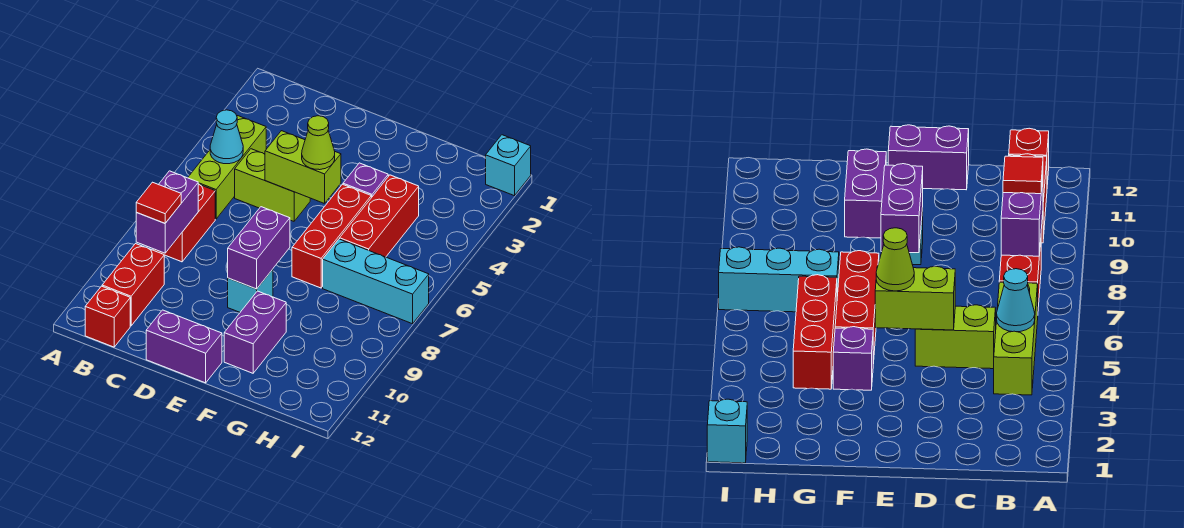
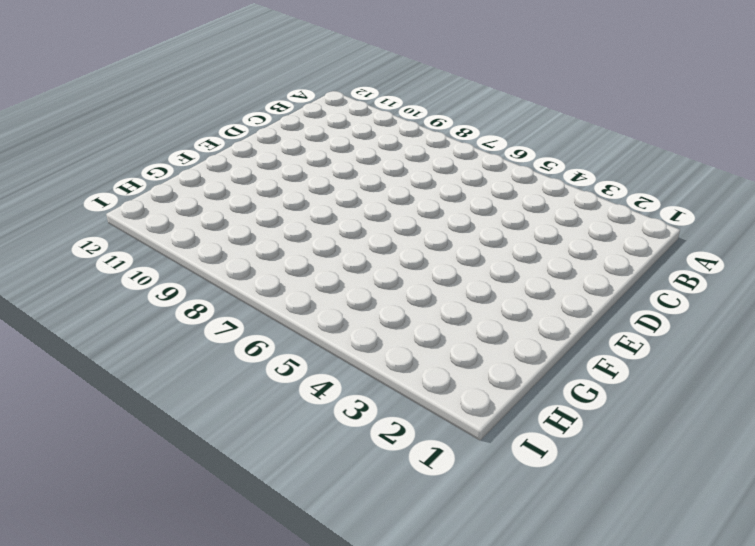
none -> lime brick B4:B6 level 1
none -> red brick B7:B8 level 1
none -> red brick B10:B11 level 1

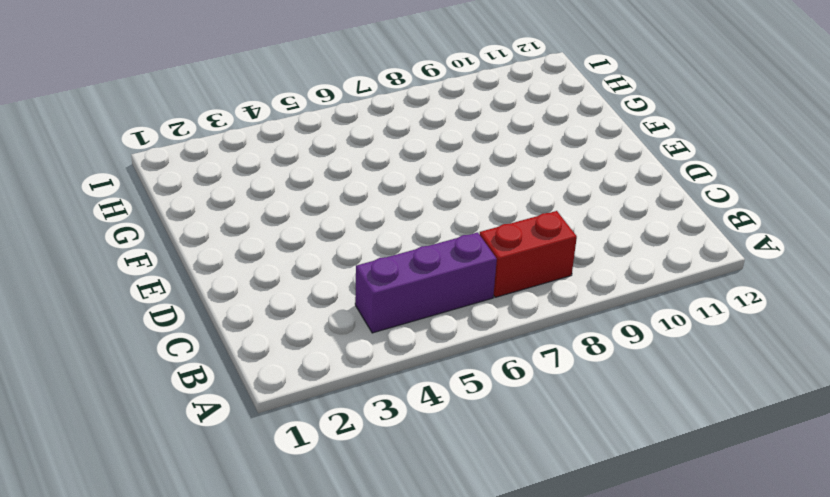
purple brick B4:B6 level 1 -> lime brick B4:B6 level 1
none -> red brick B10:B11 level 1
none -> red brick B12 level 1
none -> lime brick C5:D5 level 1

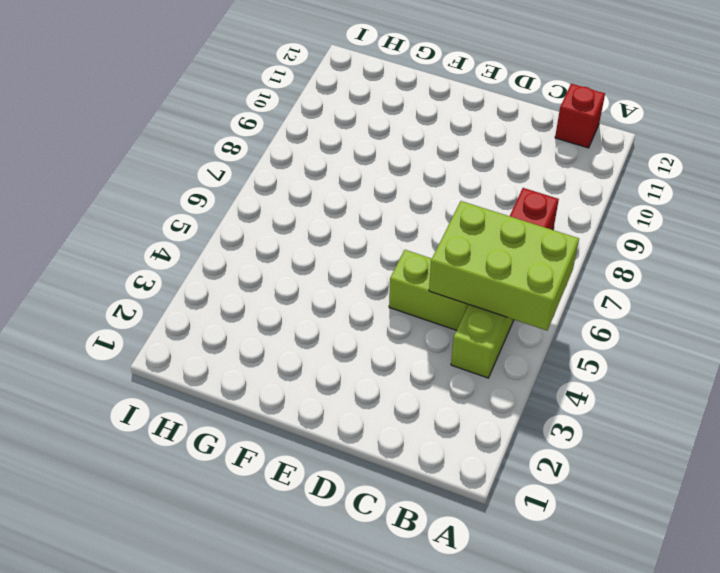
lime brick A5:C6 level 2 -> cyan cone B5 level 2
none -> red brick B10:B11 level 1
none -> purple brick D12:E12 level 1
none -> cyan brick E9 level 1

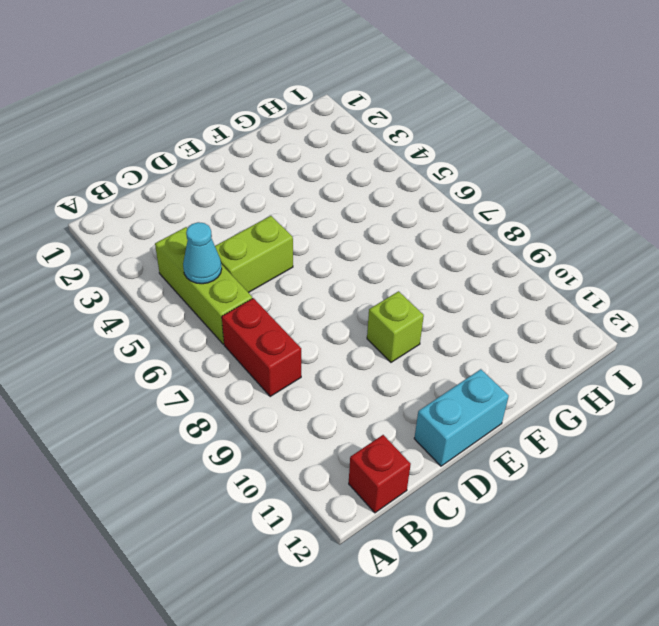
cyan brick D12:E12 level 1 -> purple brick D12:E12 level 1
lime brick E9 level 1 -> cyan brick E9 level 1
none -> red brick B10:B11 level 1
none -> purple brick F4 level 1
none -> red brick F5:F7 level 1

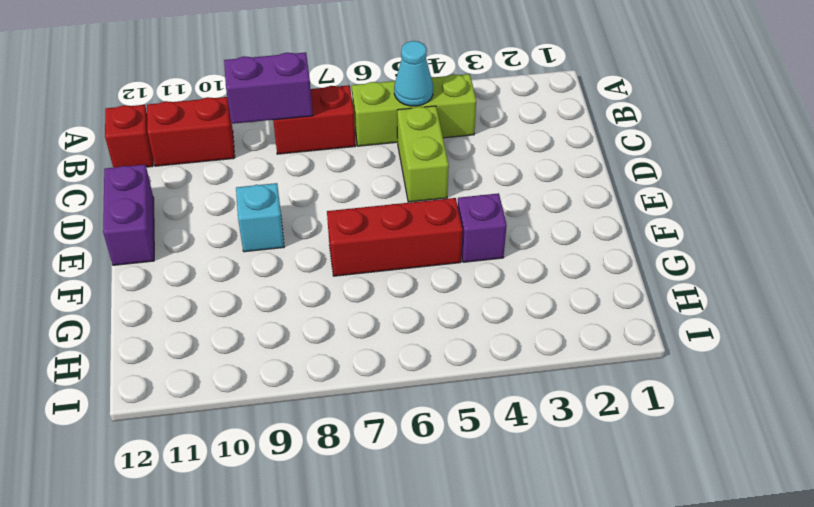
none -> purple brick F10:F11 level 1
none -> red brick G4:G6 level 1
none -> cyan brick G7:I7 level 1

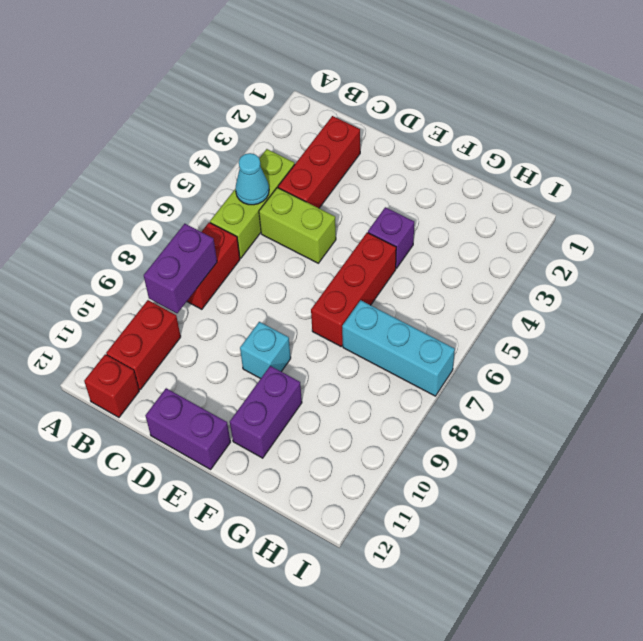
red brick C2:C4 level 1 -> red brick G4:G6 level 1
none -> cyan brick I1 level 1
none -> lime brick D5:E5 level 2
none -> purple brick E8:E9 level 2

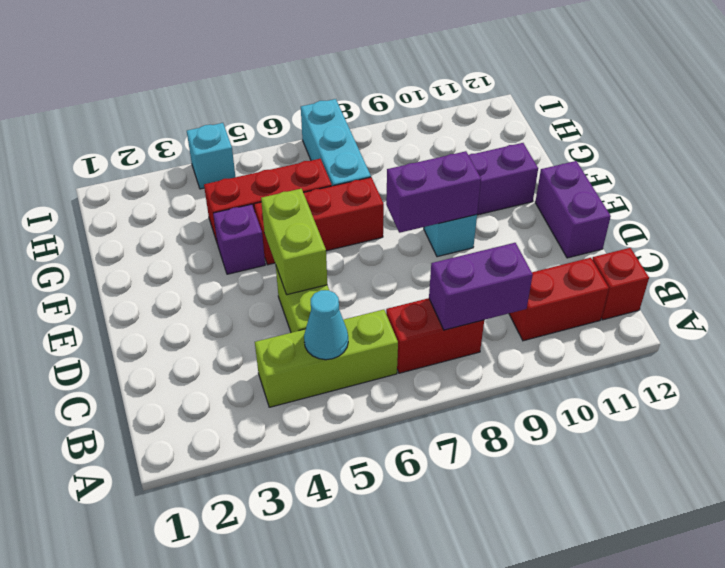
cyan brick I4 level 1 -> cyan brick I1 level 1
none -> red tile B9 level 3
none -> lime cone E5 level 3

